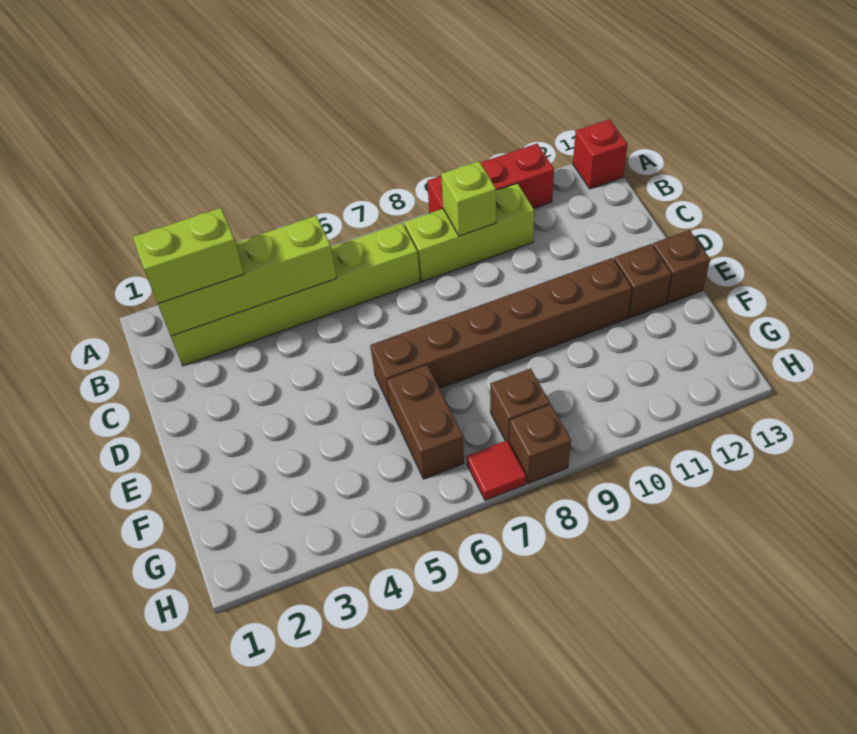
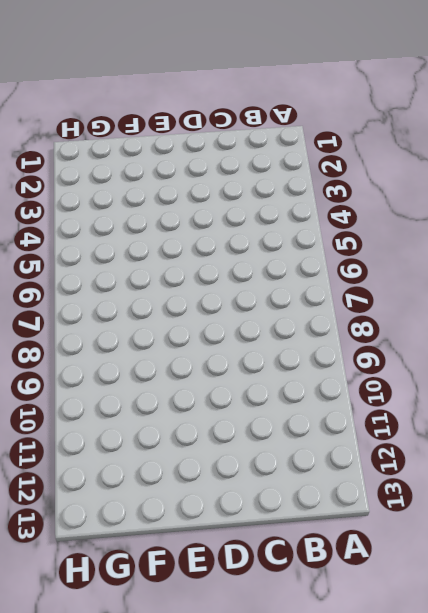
none -> red brick A9:A11 level 1
none -> red brick A13 level 1
none -> lime brick B2:B7 level 1

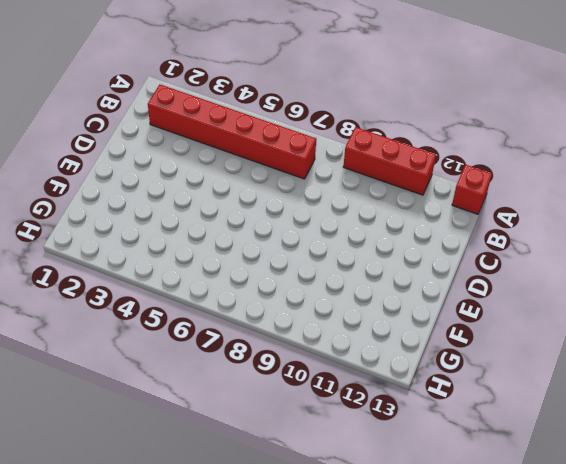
red brick B2:B7 level 1 -> lime brick B2:B7 level 1
none -> lime brick B8:B10 level 1
none -> brown brick E6:E11 level 1
none -> brown brick E12 level 1

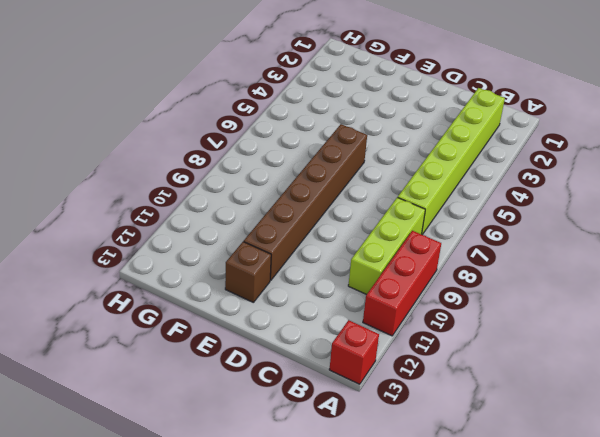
none -> brown brick E13 level 1
none -> brown brick F6:G6 level 1
none -> brown brick G8 level 1

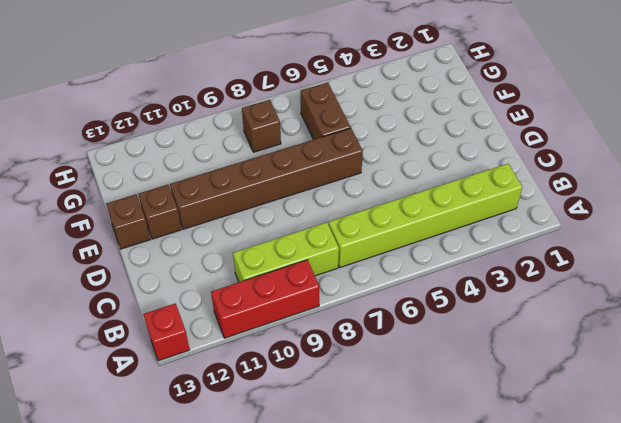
none -> red tile H7 level 1
none -> brown brick H8 level 1
none -> lime brick B2:B5 level 2

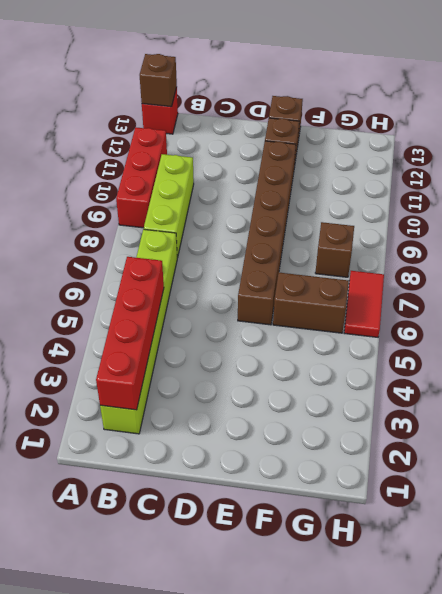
brown brick A13 level 2 -> brown brick H8 level 1
red brick B2:B5 level 2 -> lime brick B2:B5 level 2
red tile H6:H7 level 1 -> red tile H7 level 1
none -> lime brick B9 level 2
none -> lime brick B2:B3 level 3

